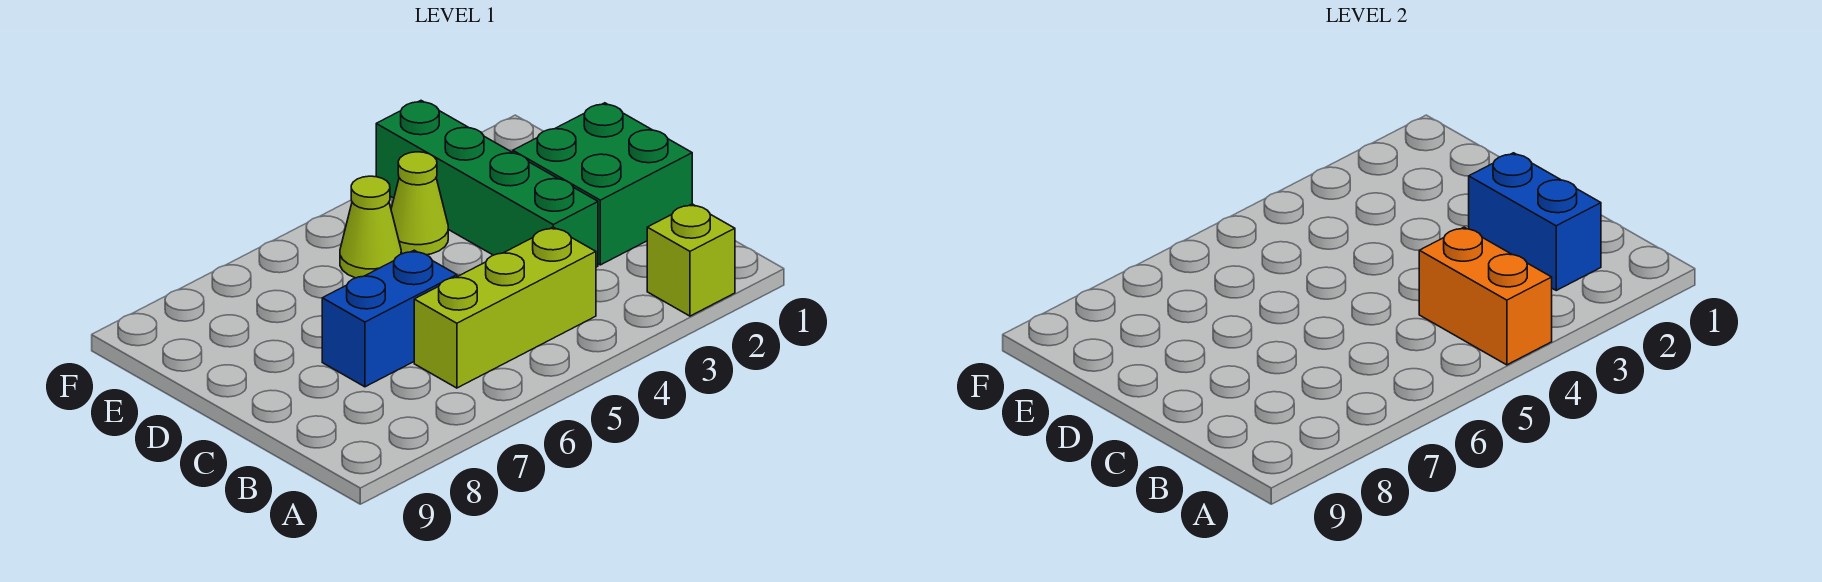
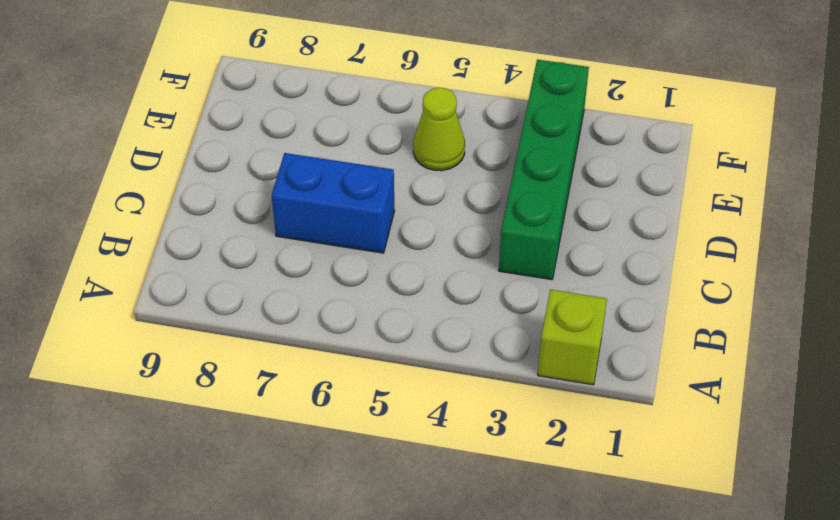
none -> lime brick B4:B6 level 1
none -> green brick C1:D2 level 1

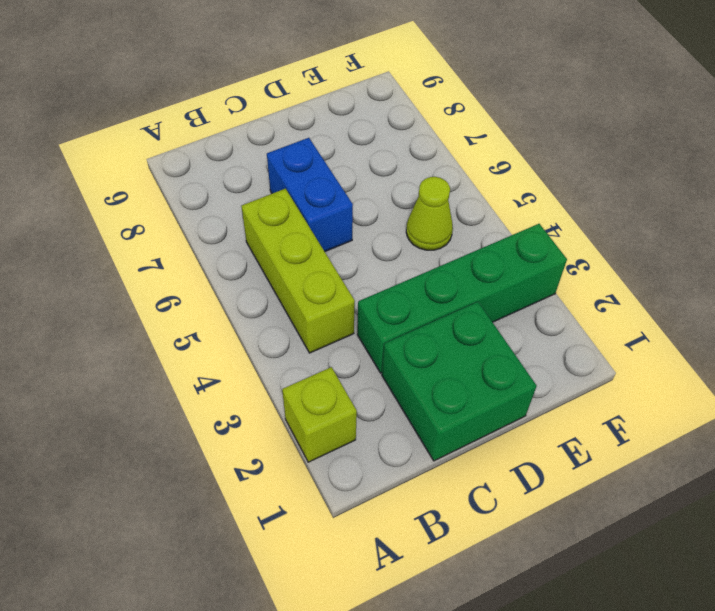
none -> lime cone E4 level 1
none -> orange brick A4:B4 level 2

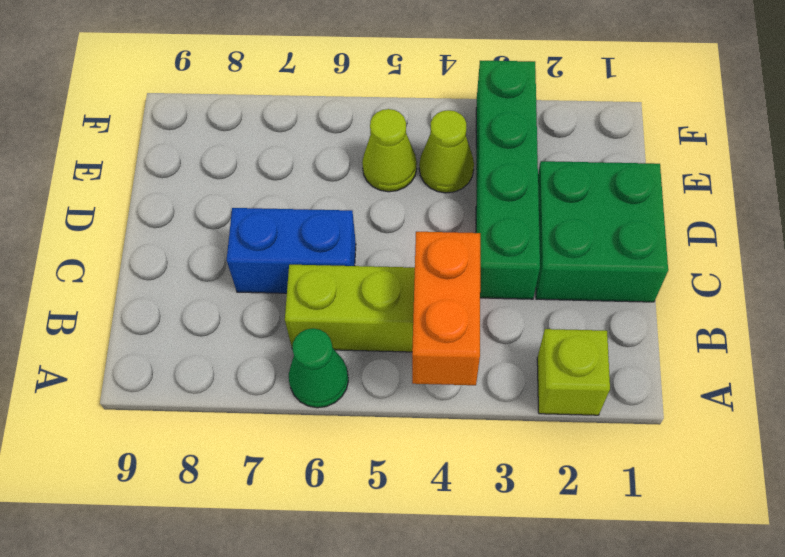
green cone A6 level 1 -> none
none -> blue brick B2:C2 level 2

